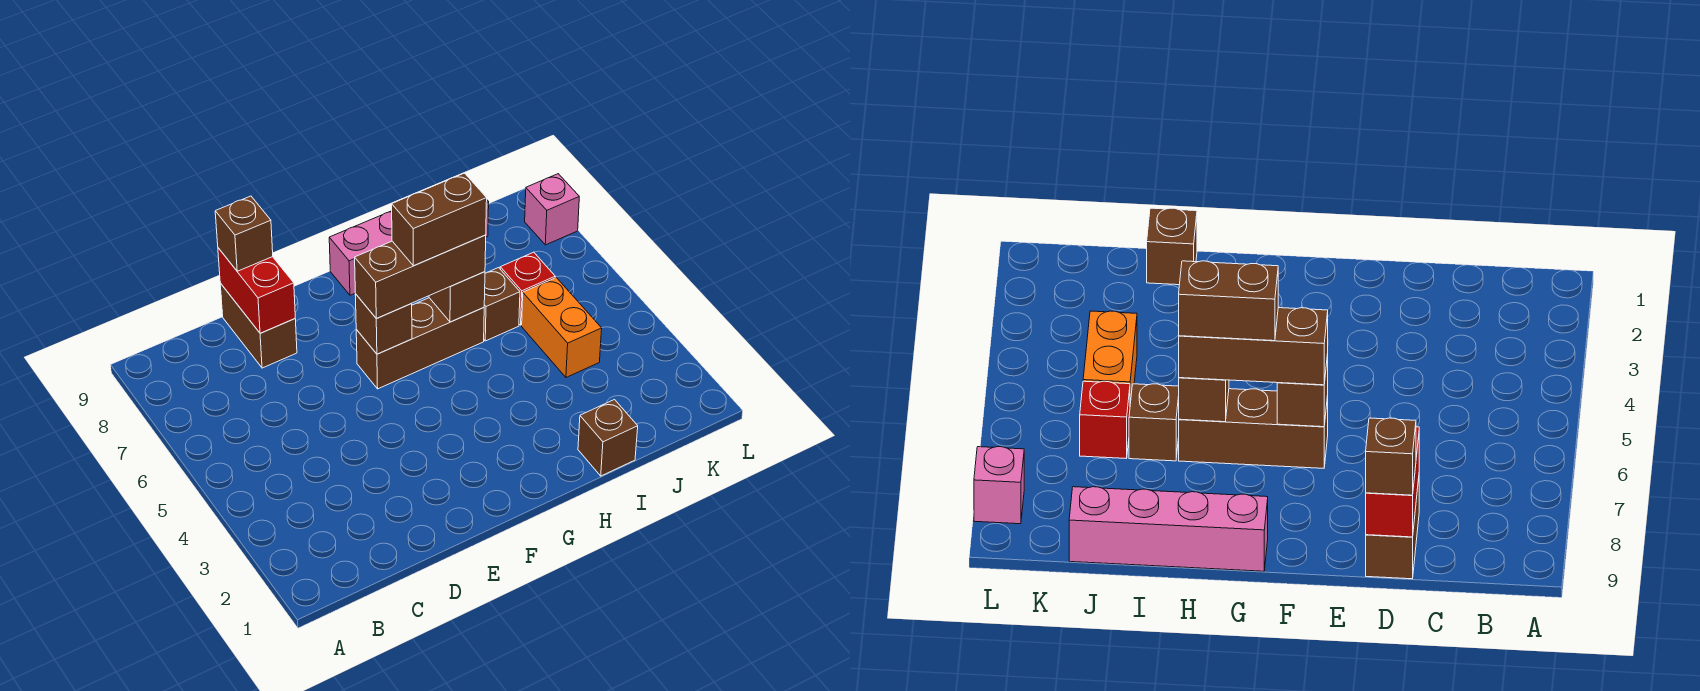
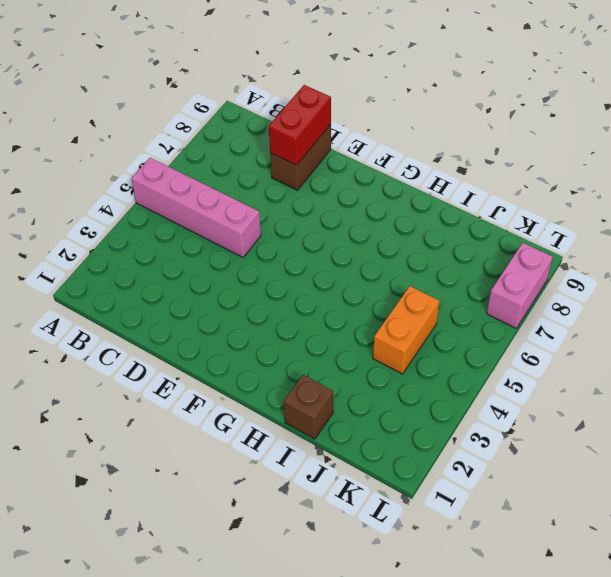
pink brick A5:D5 level 1 -> pink brick G9:J9 level 1
pink brick L7:L8 level 1 -> pink brick L8 level 1
none -> brown brick F6:H6 level 1
none -> brown brick I6 level 1
none -> red brick J6 level 1

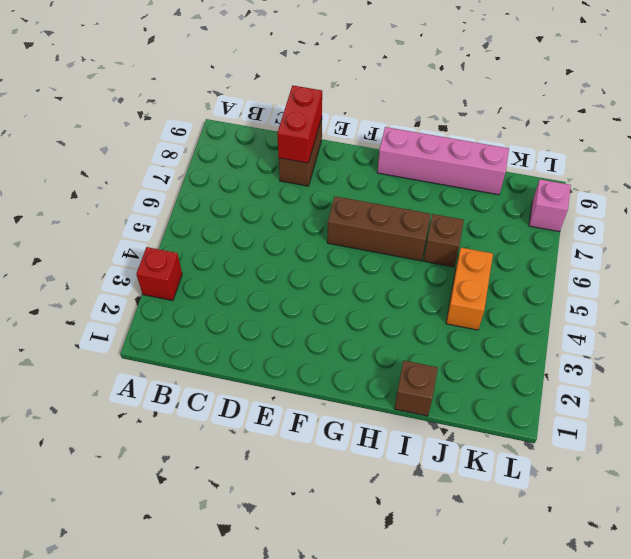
red brick A3 level 1 -> red brick J6 level 1
none -> brown brick F6 level 2
none -> brown brick H6 level 2
none -> brown brick D9 level 3

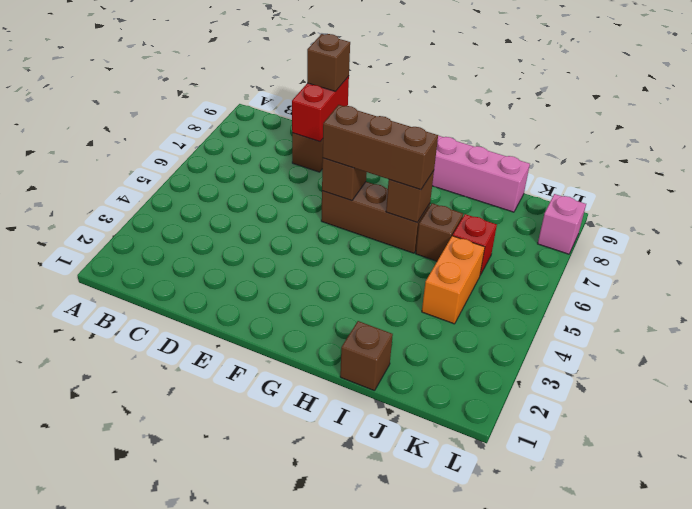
none -> brown brick G6:H6 level 4

